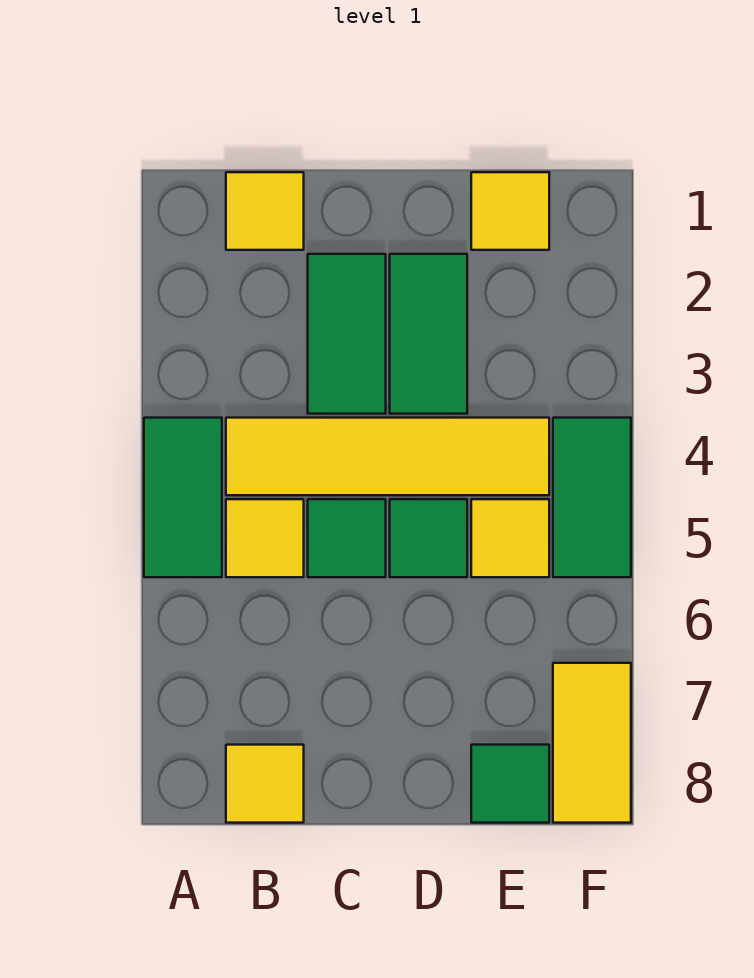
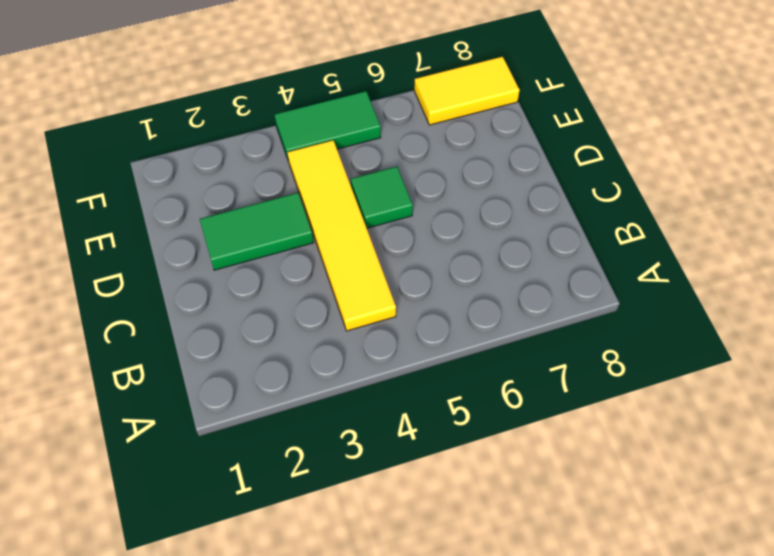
none -> green tile A4:A5 level 1
none -> yellow tile B1 level 1
none -> yellow tile B5 level 1

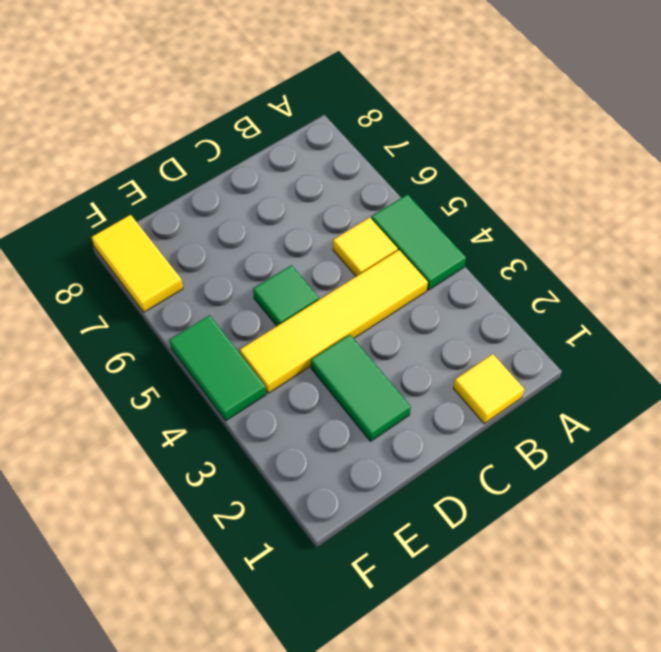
none -> yellow tile B8 level 1
none -> green tile C2:C3 level 1
none -> green tile C5 level 1

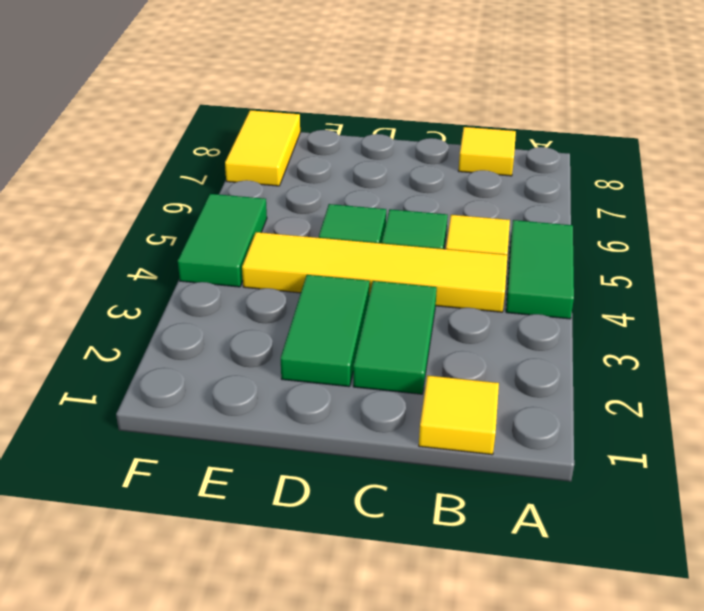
none -> yellow tile E1 level 1
none -> yellow tile E5 level 1
none -> green tile E8 level 1

